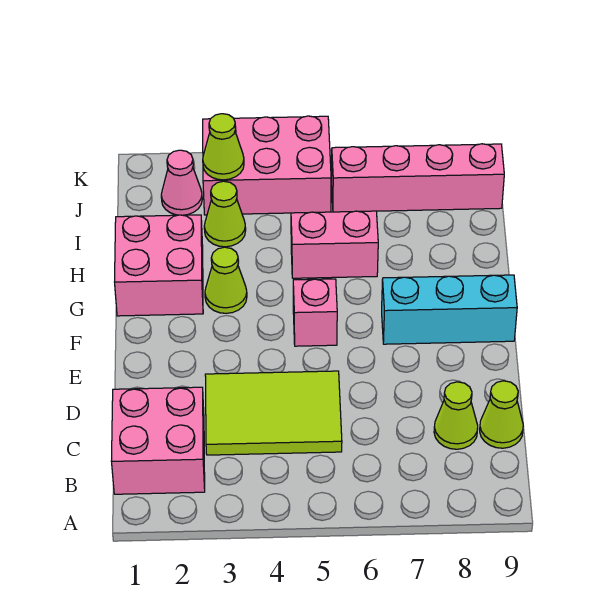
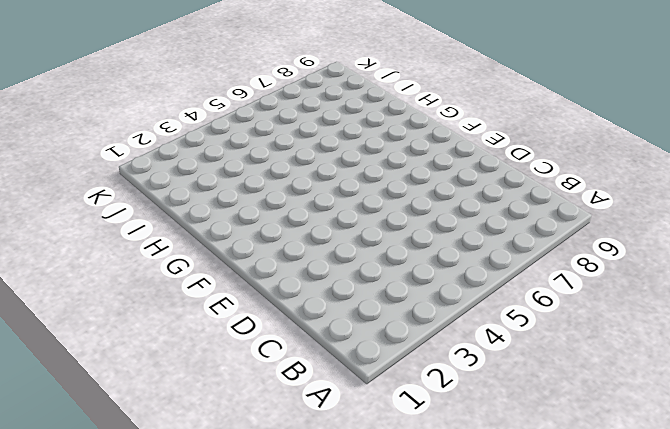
none -> pink brick B1:C2 level 1
none -> lime tile C3:D5 level 1
none -> lime cone C8 level 1

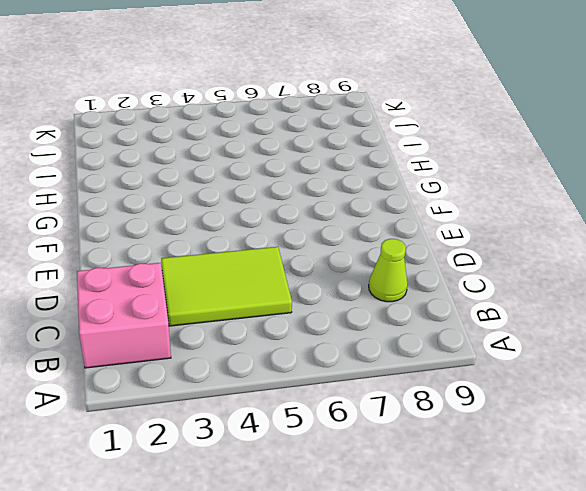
none -> lime cone C9 level 1
none -> pink brick F5 level 1
none -> cyan brick F7:F9 level 1

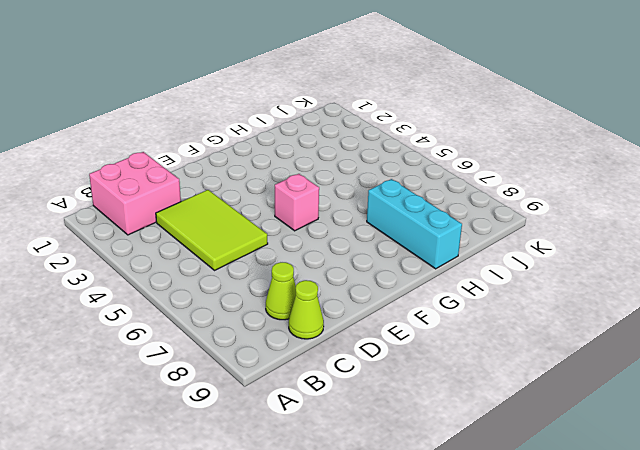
cyan brick H7:H9 level 1 -> cyan brick F7:F9 level 1
none -> pink brick G1:H2 level 1
none -> lime cone G3 level 1
none -> pink brick H5:H6 level 1

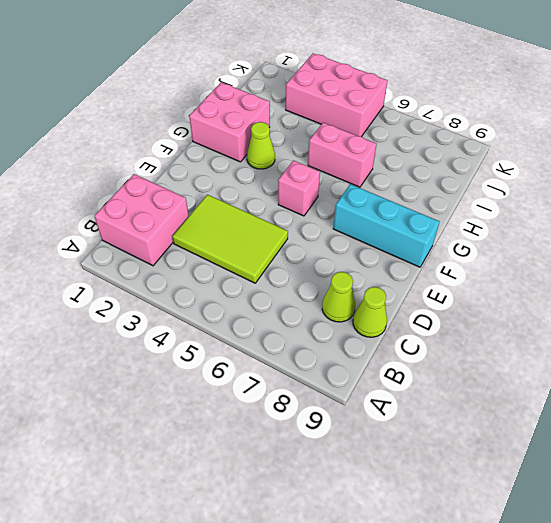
none -> lime cone I3 level 1
none -> pink cone J2 level 1
none -> pink brick J6:J9 level 1

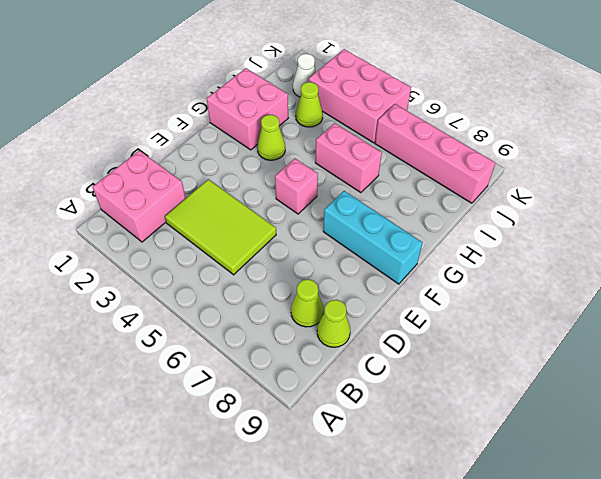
white cone J2 level 1 -> pink cone J2 level 1
none -> lime cone J3 level 2

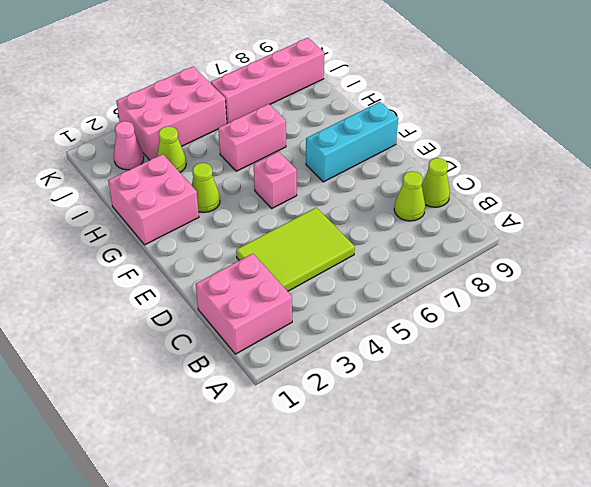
none -> lime cone J3 level 2

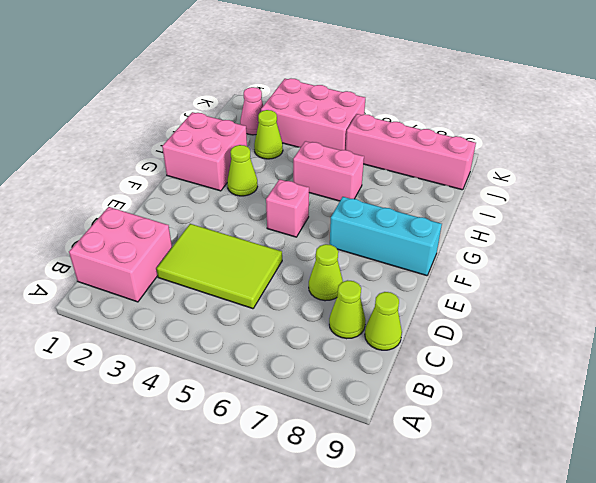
lime cone D7 level 1 -> lime cone J3 level 2

